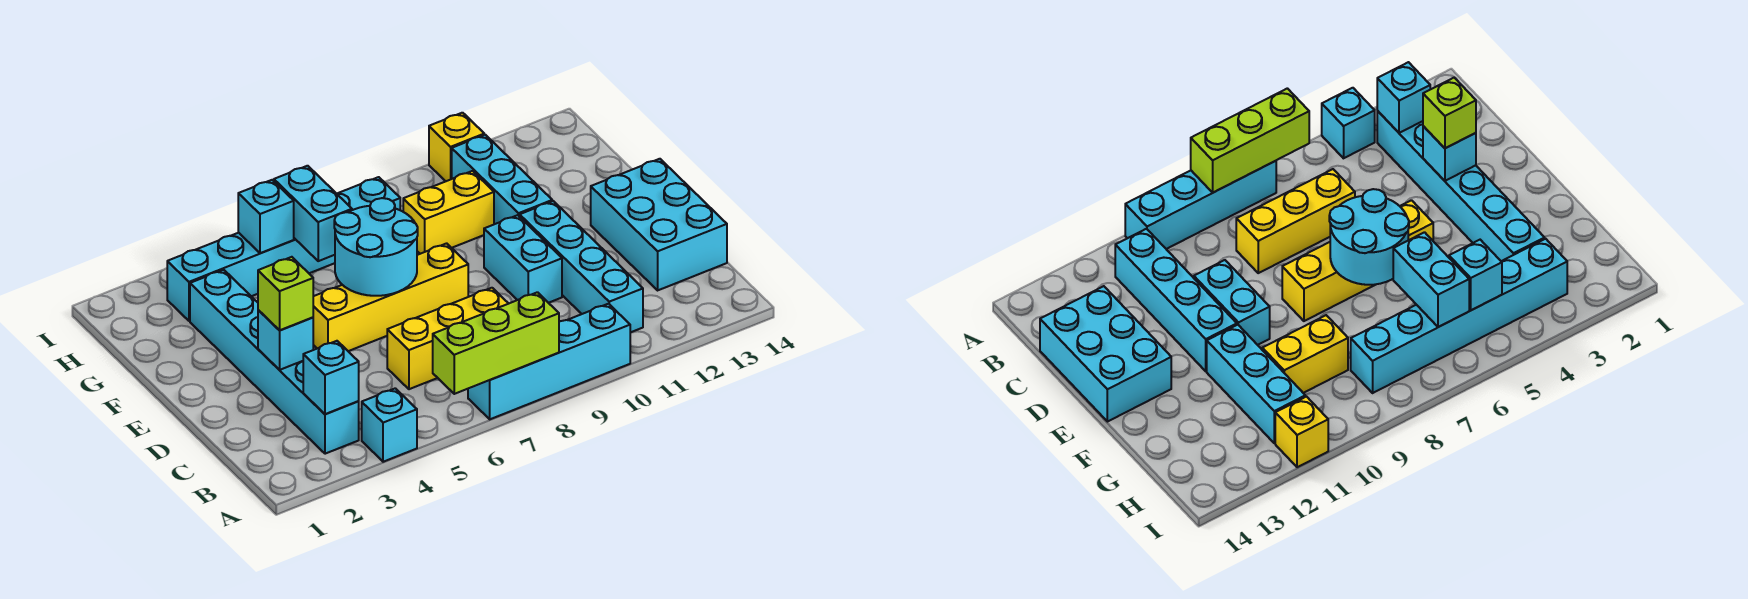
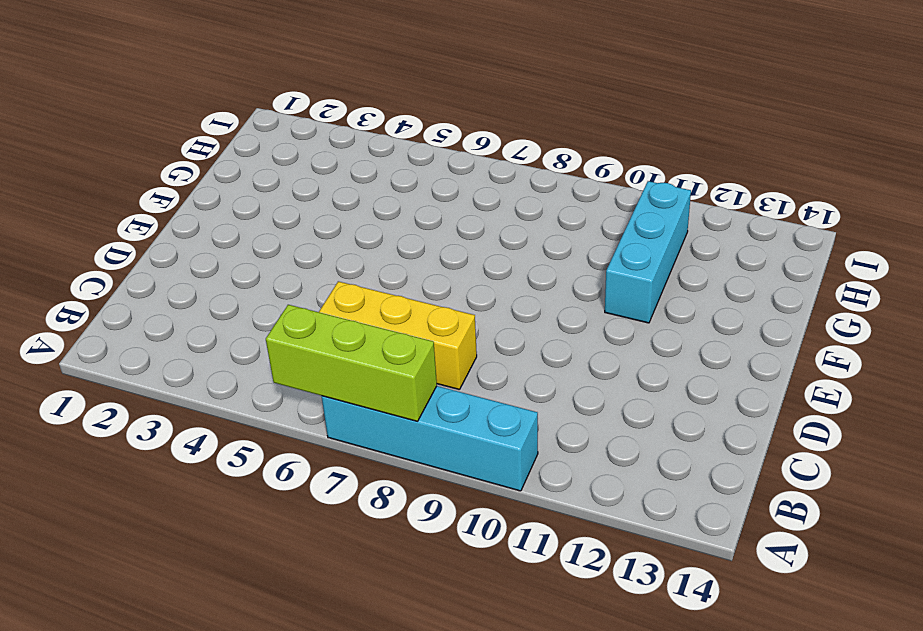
none -> cyan brick A4 level 1
none -> cyan brick B3:G3 level 1
none -> cyan brick B11:E11 level 1

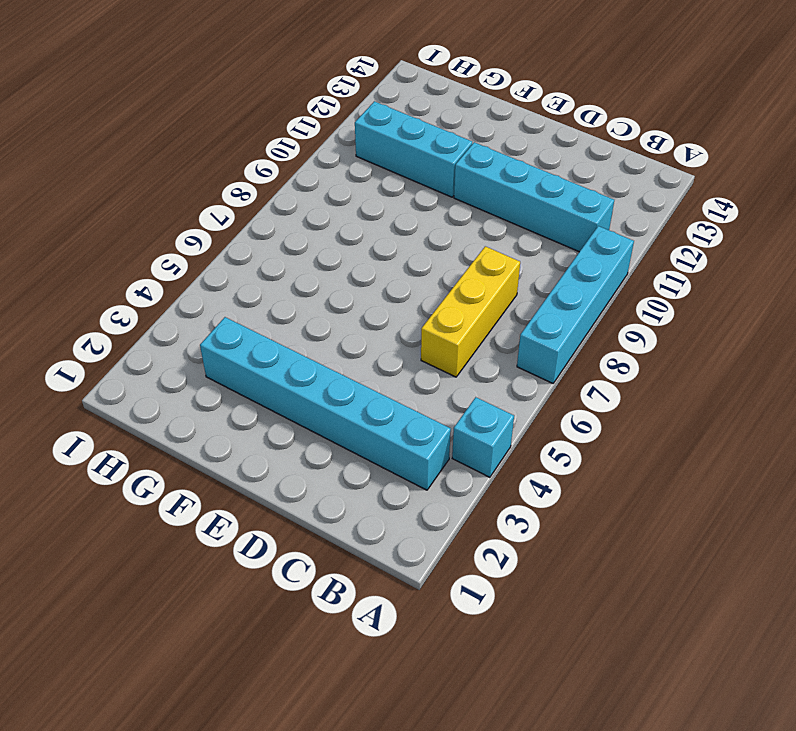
none -> cyan brick C13:E14 level 1
none -> cyan brick D10:E10 level 1
none -> yellow brick E5:E8 level 1

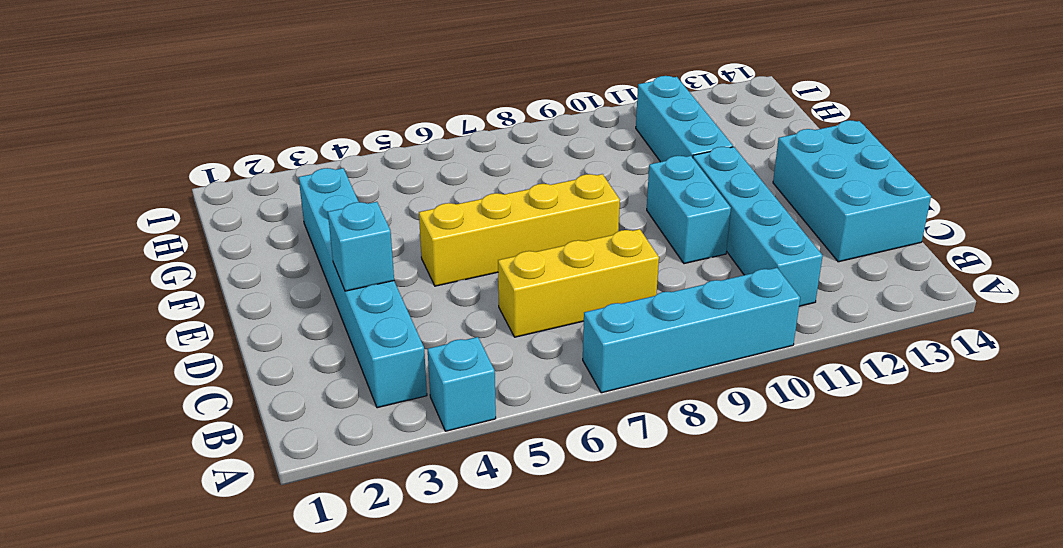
none -> yellow brick G9:G10 level 1
none -> cyan brick H3:H8 level 1
none -> yellow brick I11 level 1

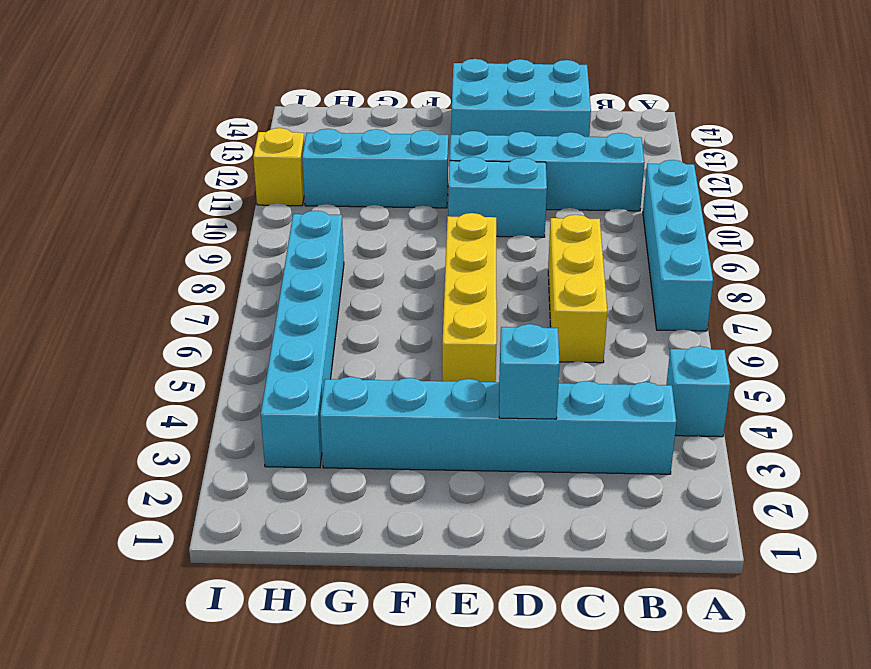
none -> yellow brick G9:G10 level 1
none -> lime brick A6:A8 level 2
none -> cyan brick B3 level 2

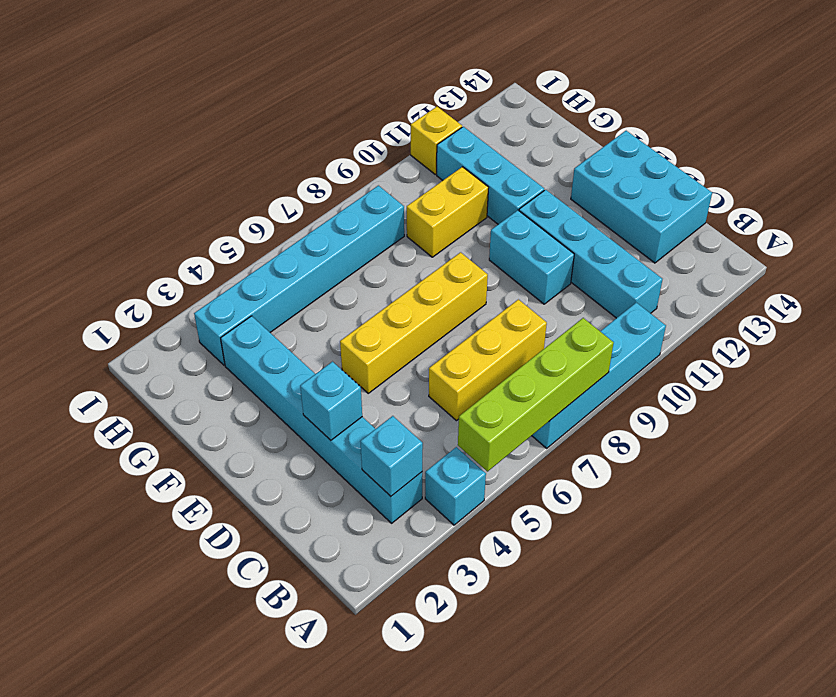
lime brick A5:A8 level 2 -> lime brick A6:A8 level 2
none -> cyan round brick E6:F7 level 2
none -> cyan brick G6:H6 level 2
none -> cyan brick H5 level 2

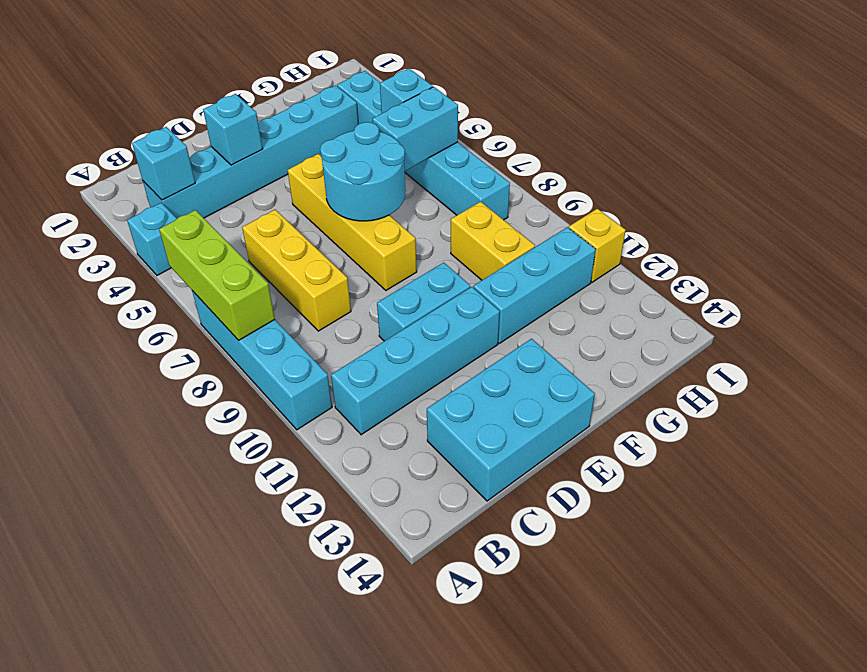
none -> lime brick D3 level 3

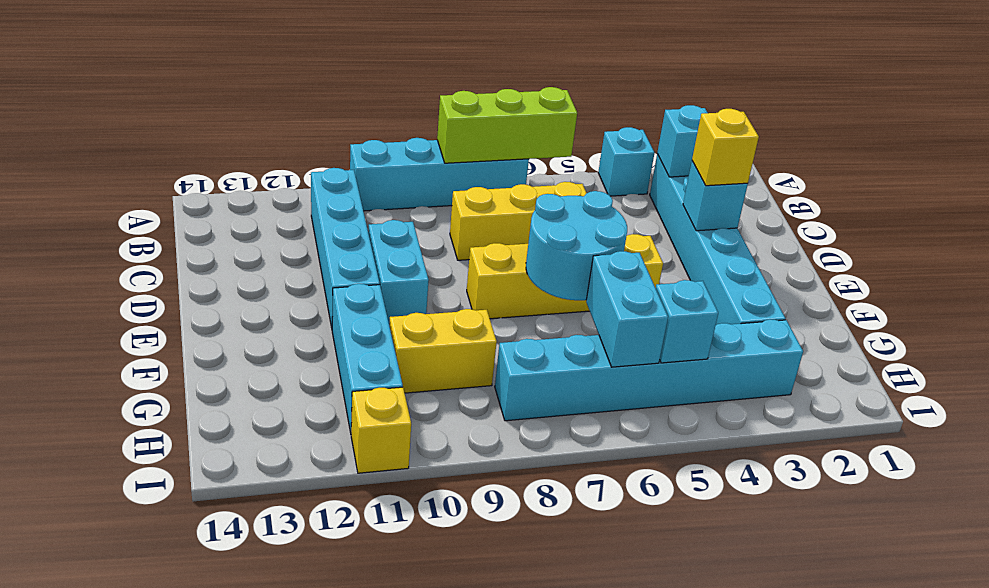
yellow brick D3 level 3 -> lime brick D3 level 3
none -> cyan brick C13:E14 level 1

